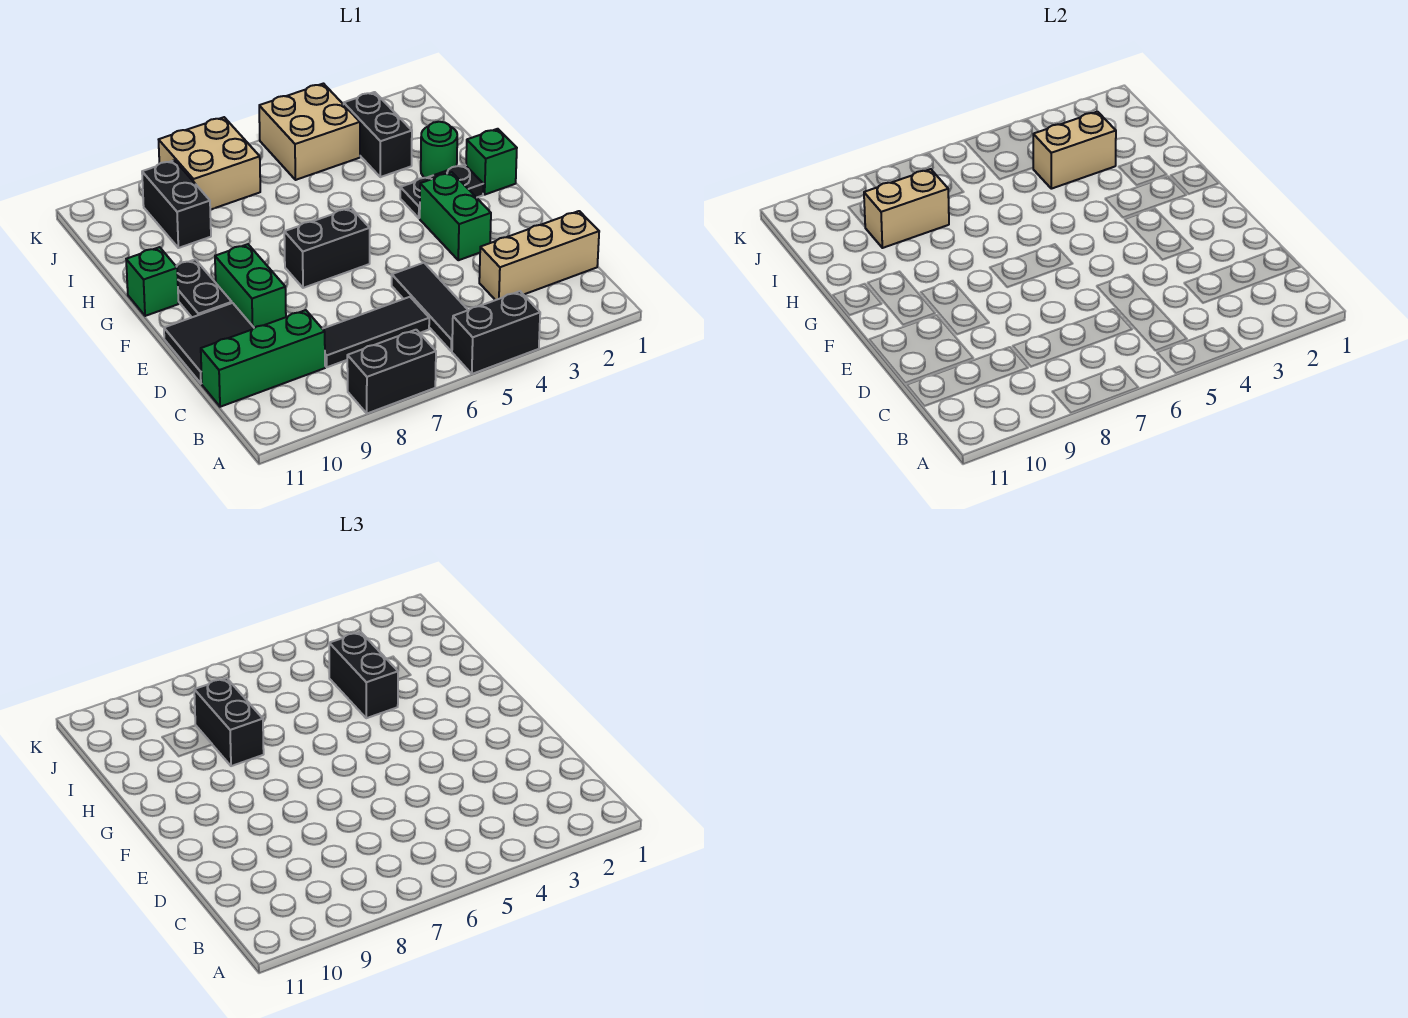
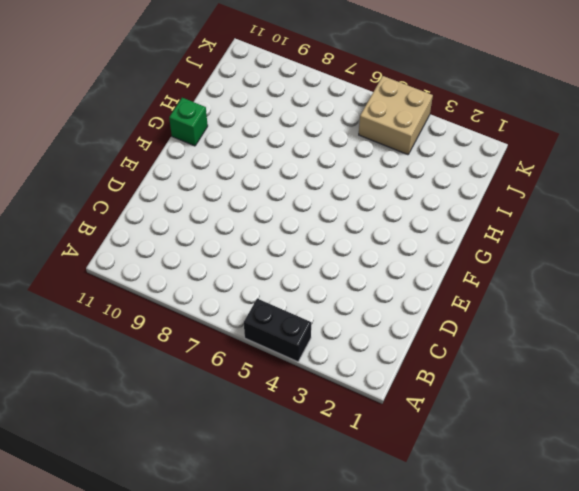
none -> black brick A7:A8 level 1
none -> black tile B5:D5 level 1
none -> tan brick C1:C3 level 1

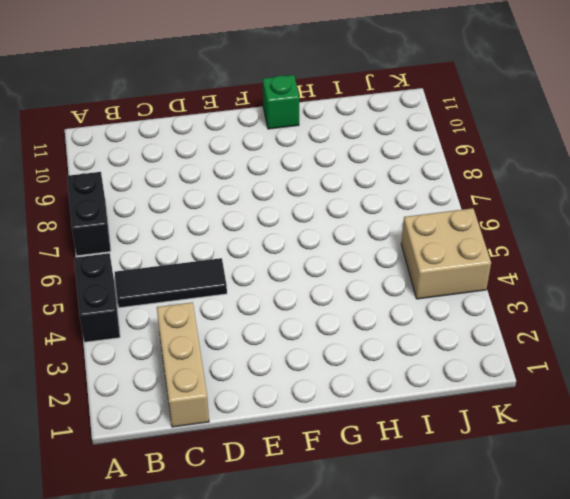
none -> black tile C6:C8 level 1
none -> green brick C9:C11 level 1
none -> black tile D10:E11 level 1

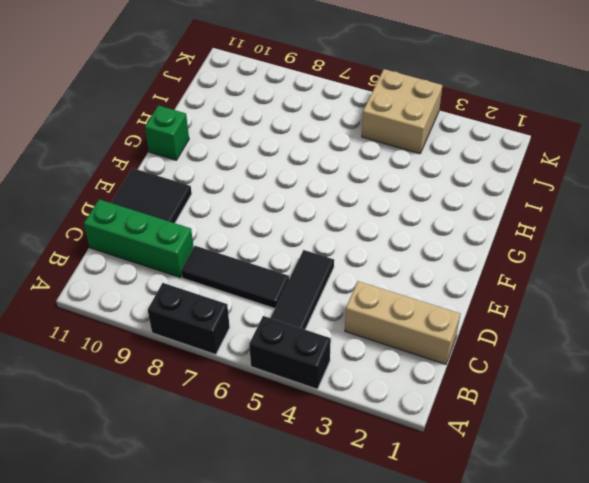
none -> green brick E3:F3 level 1
none -> green brick E9:F9 level 1
none -> black brick F6:F7 level 1

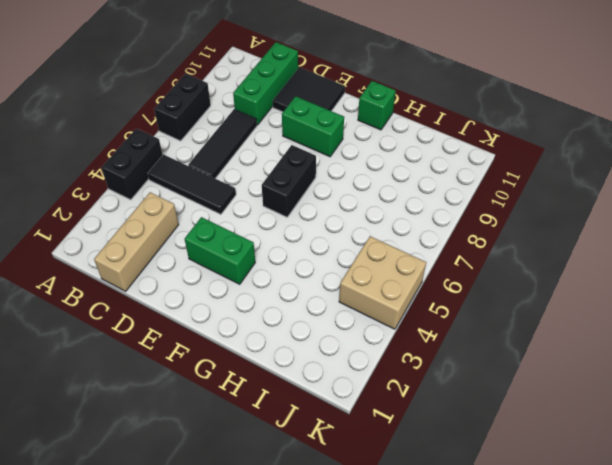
none -> black plate F10:G10 level 1
none -> green brick G1 level 1
none -> black plate G2:G3 level 1

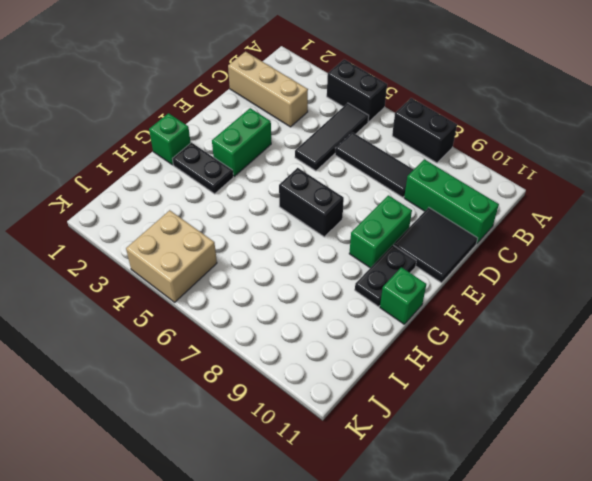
none -> green round brick H2 level 1
none -> black brick I3:J3 level 1
none -> black brick I9:J9 level 1

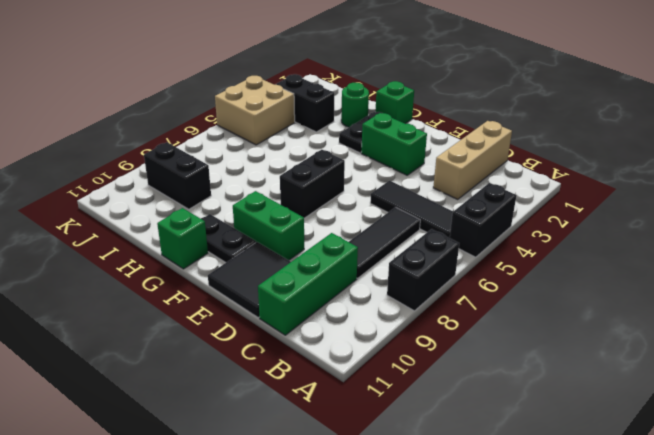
none -> tan brick J7:K8 level 1
none -> tan brick I3:I4 level 2
none -> tan brick I8:I9 level 2

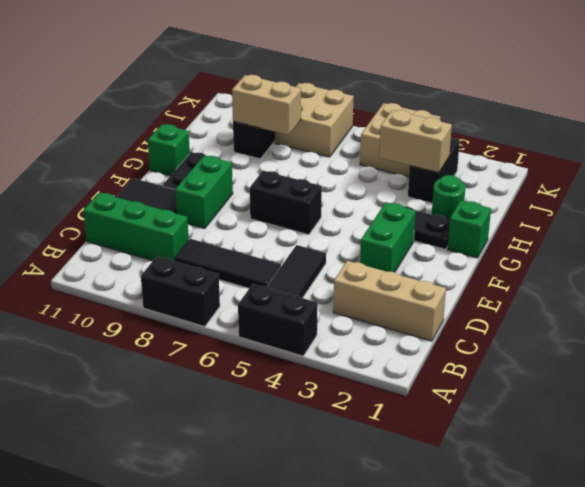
none -> black brick H4:I4 level 3
none -> black brick H8:I8 level 3

